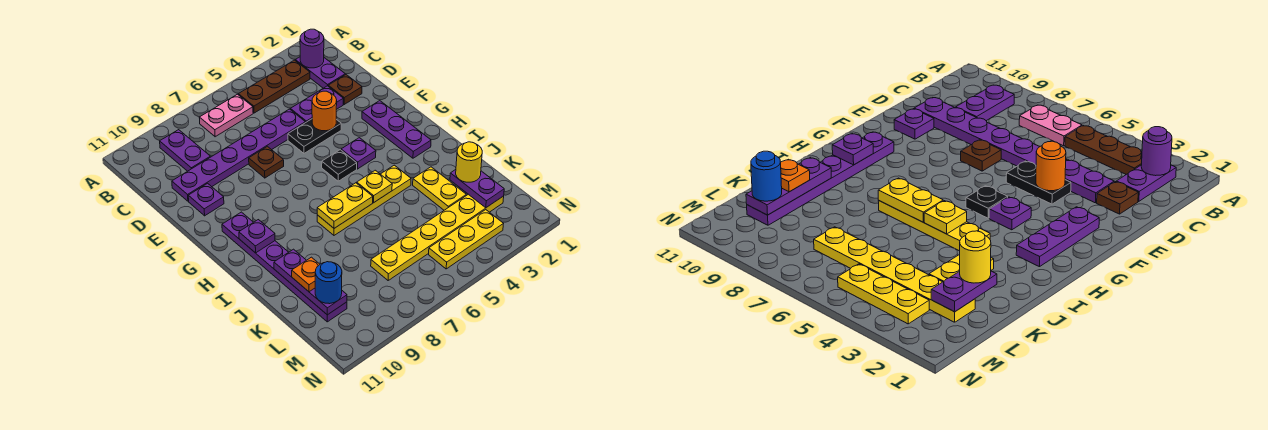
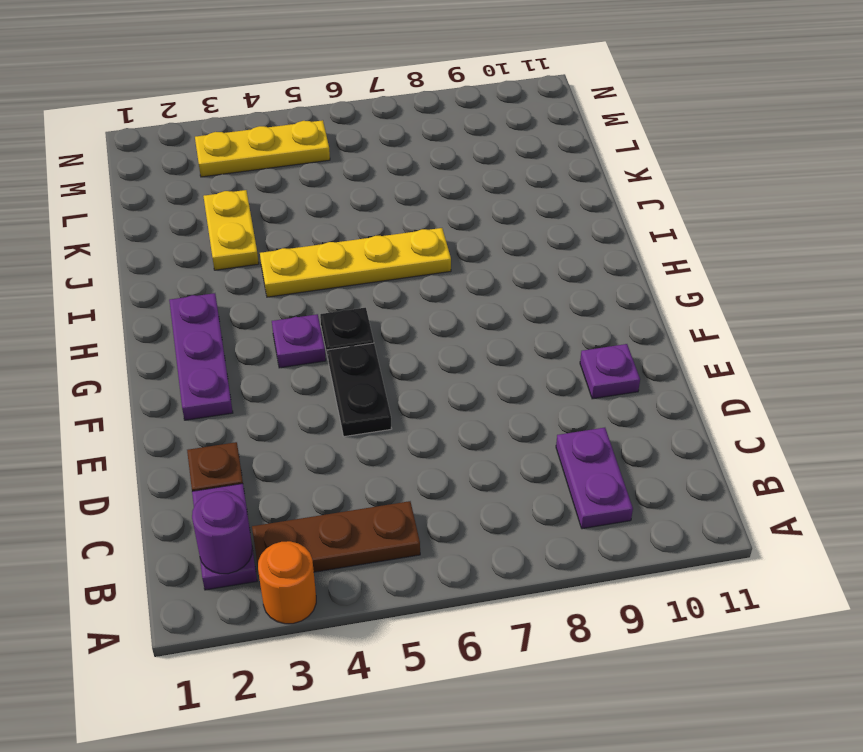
orange round brick A3 level 1 -> orange round brick E4 level 2
black plate E5:F5 level 1 -> black plate E4:E5 level 1
none -> pink plate B6:B7 level 1
none -> purple plate D3:D4 level 1
none -> purple plate D5:D10 level 1

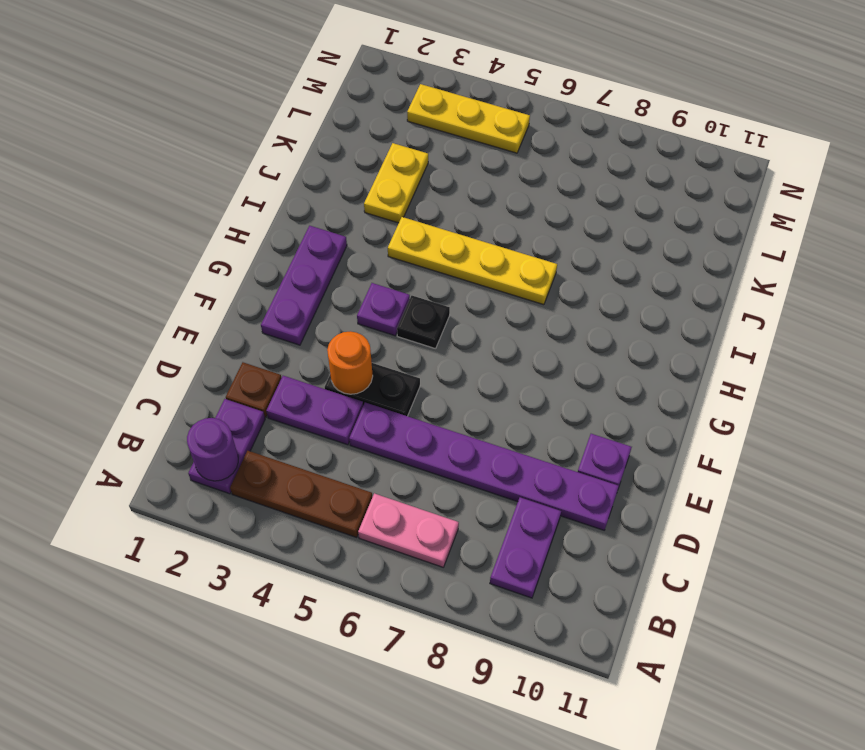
none -> brown plate E7 level 1
none -> purple plate G10:L10 level 1
none -> yellow plate L2:L7 level 1

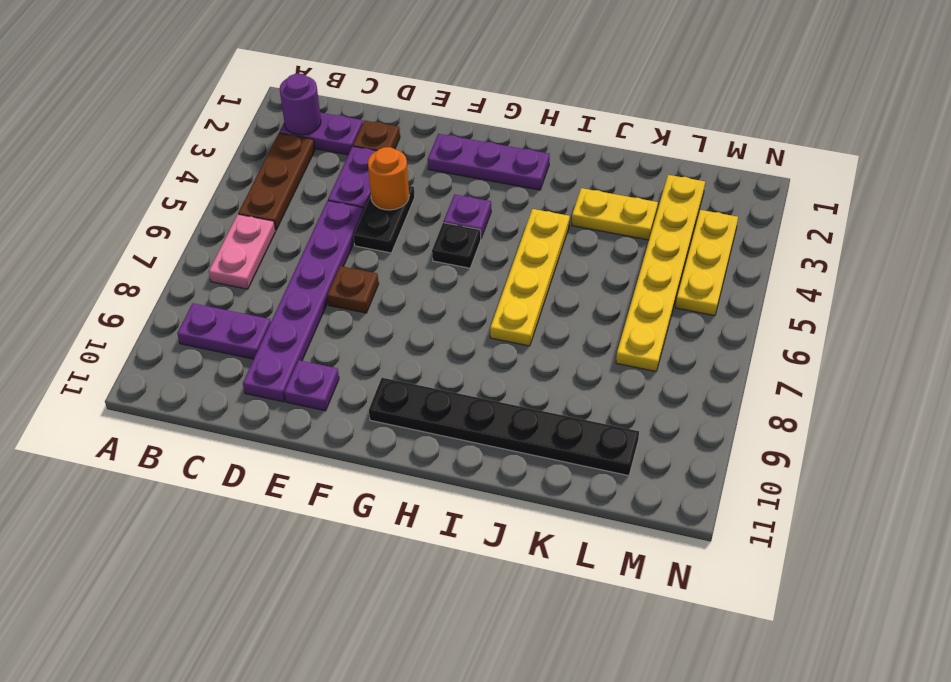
black plate G10:L10 level 1 -> purple plate G10:L10 level 1
none -> purple plate H10 level 2
none -> yellow plate I5 level 2
none -> yellow plate I6:I7 level 2

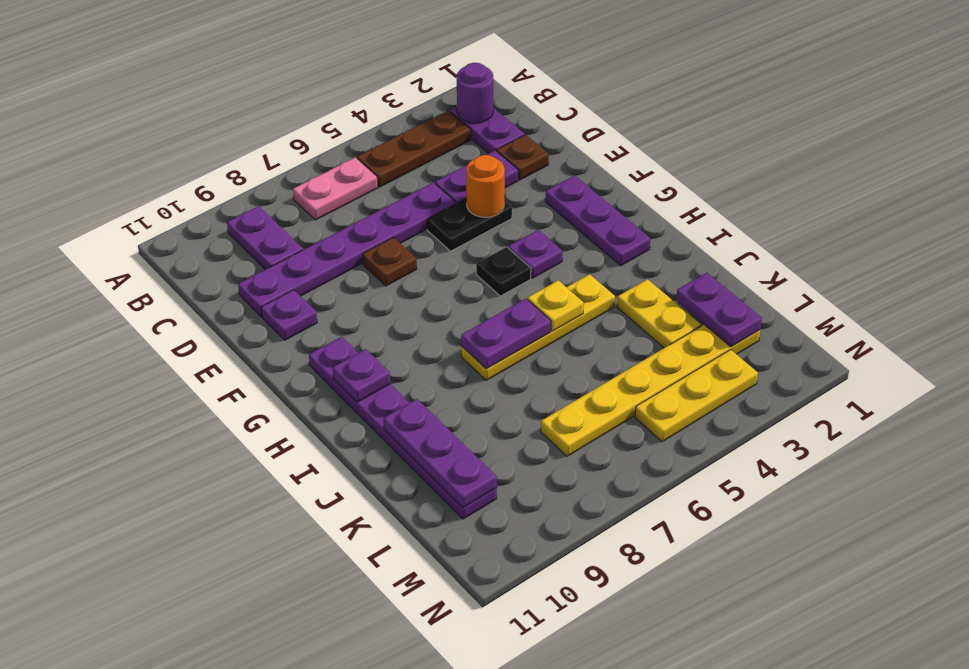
purple plate I6:I7 level 2 -> yellow plate I6:I7 level 2
none -> yellow round brick K2 level 3
none -> orange plate K10 level 3
none -> blue round brick L10 level 3

